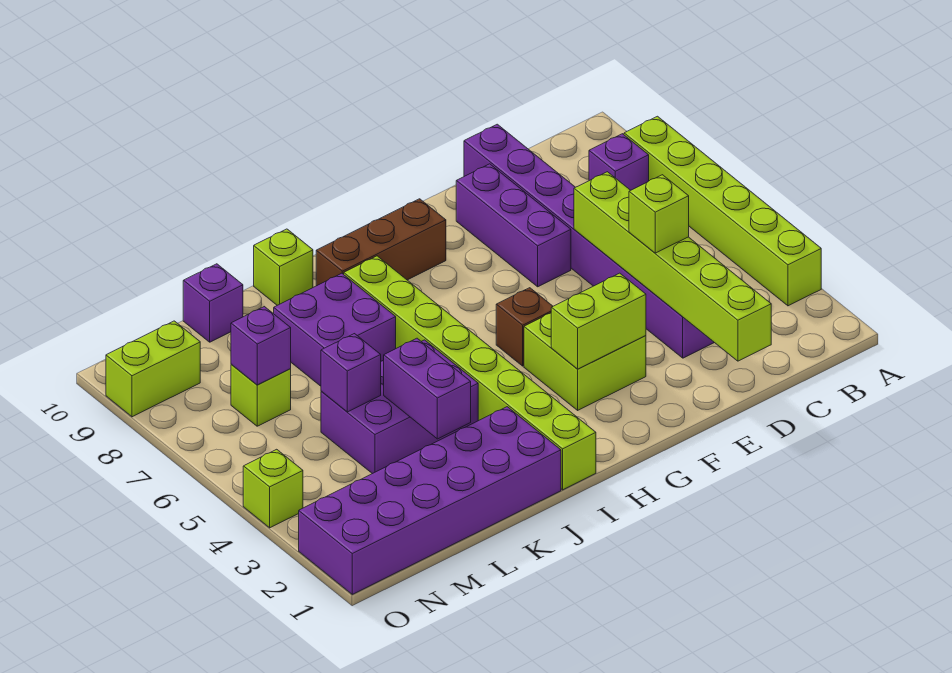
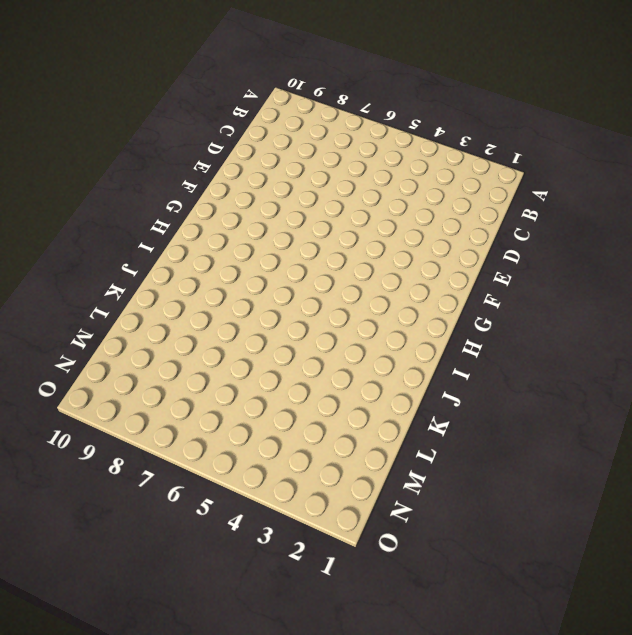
none -> lime brick A3:A8 level 1
none -> purple brick B8 level 1
none -> purple brick D3:D10 level 1

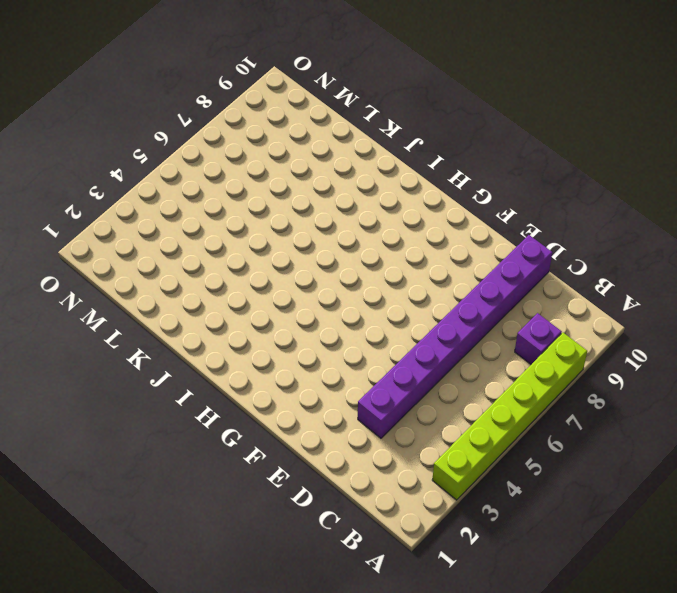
none -> purple brick E7:E9 level 1
none -> lime brick F3:G4 level 1
none -> brown brick G5 level 1

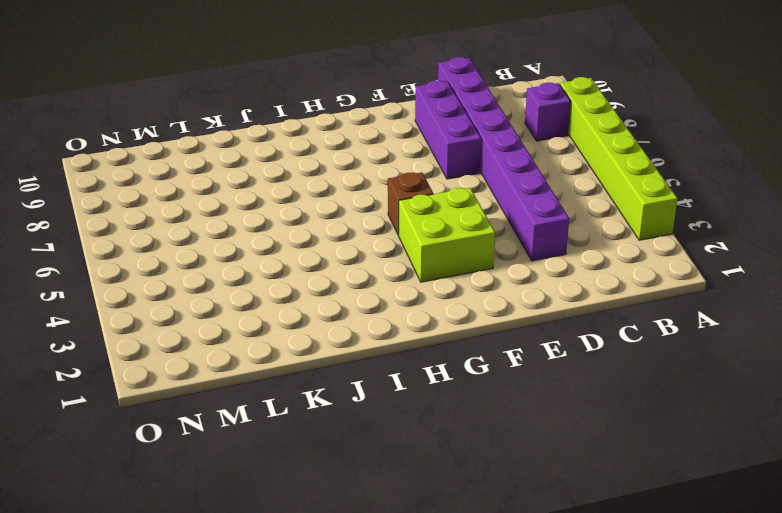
none -> brown brick G9:I9 level 1
none -> lime brick I1:I8 level 1
none -> purple brick J1:O2 level 1

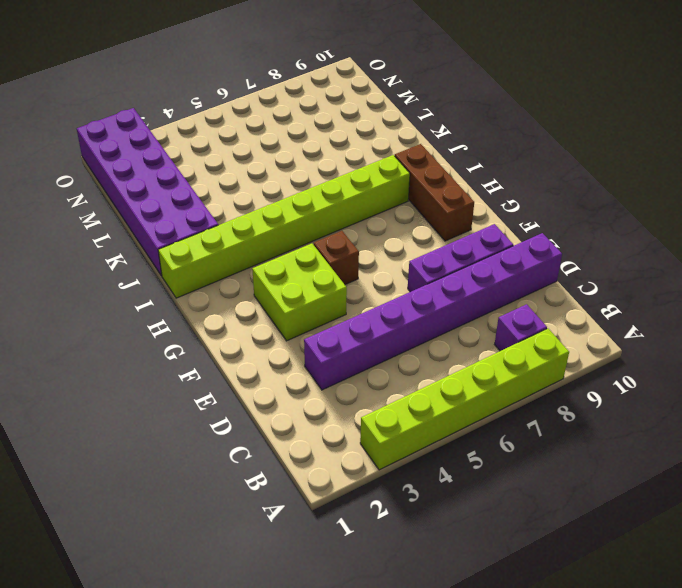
none -> purple brick J4:L5 level 1
none -> purple brick J7:K8 level 1
none -> lime brick J10 level 1

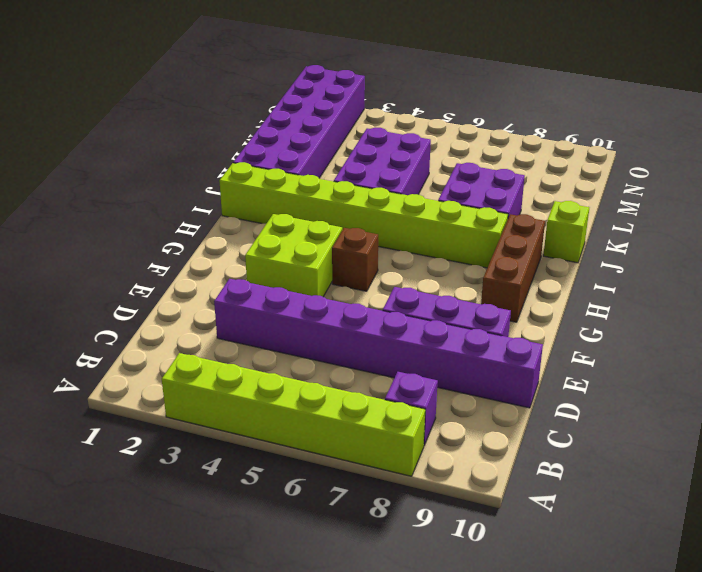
none -> purple brick L10 level 1
none -> lime brick M7 level 1
none -> lime brick N9:O9 level 1

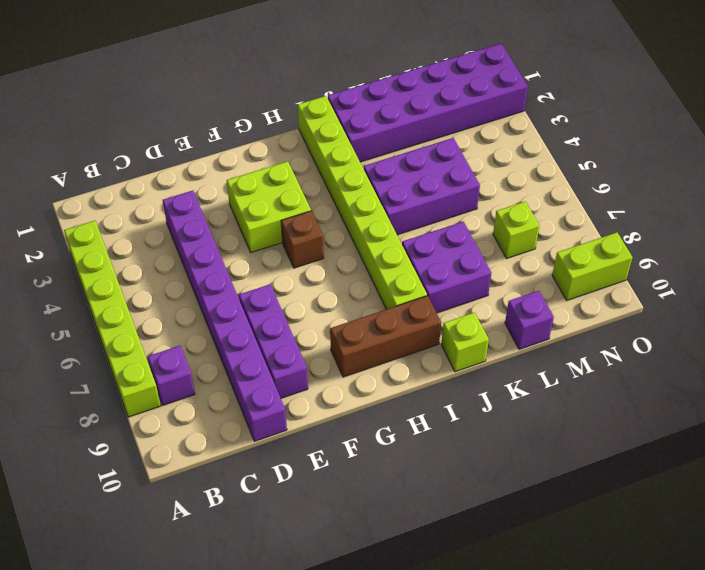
none -> lime brick O4 level 1
none -> lime brick D1:D6 level 2
none -> lime brick F3:G3 level 2

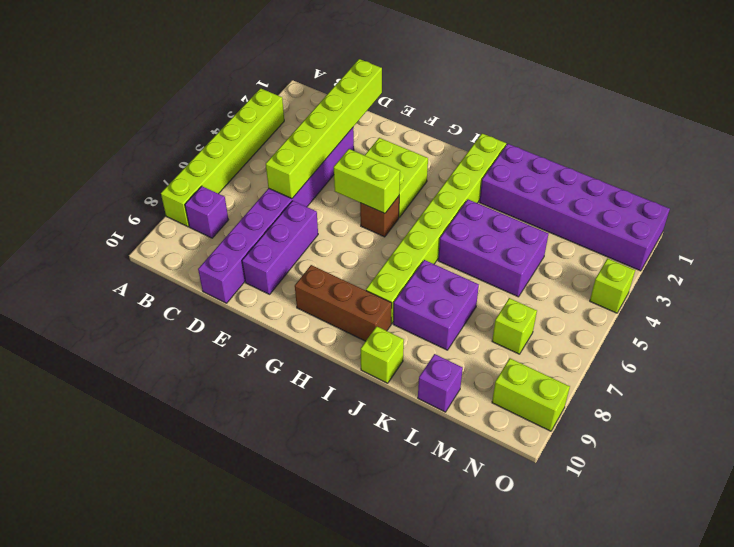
lime brick F5:G5 level 2 -> lime brick F3:G3 level 2
none -> purple brick K3:K4 level 2
none -> purple brick L5 level 2
none -> purple brick M7 level 2

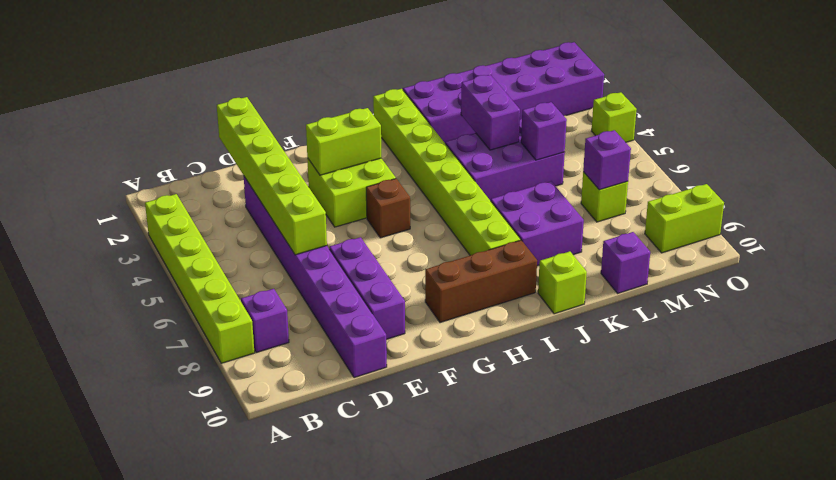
none -> lime brick D4 level 3

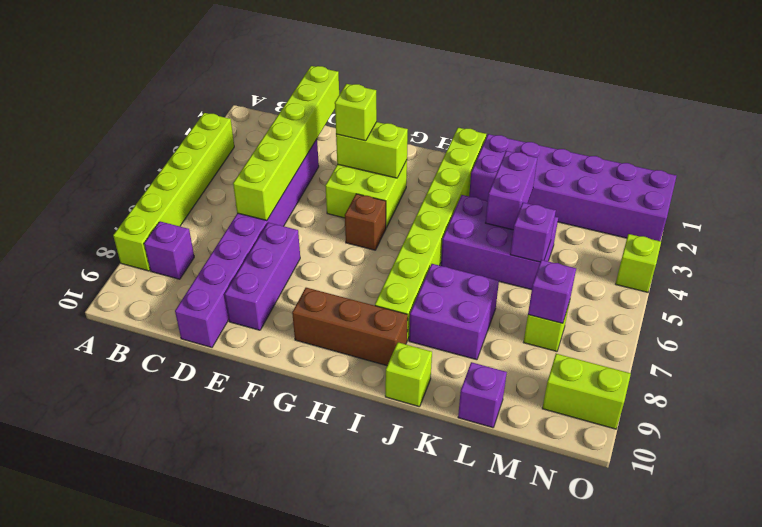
lime brick F3 level 3 -> lime brick D4 level 3

